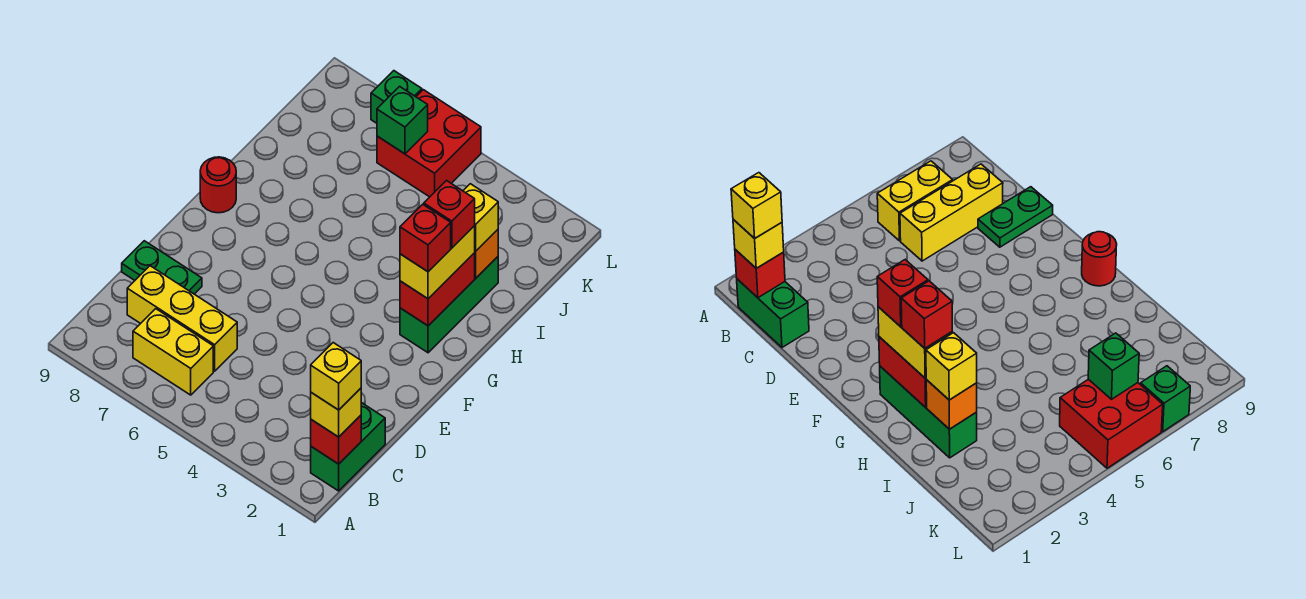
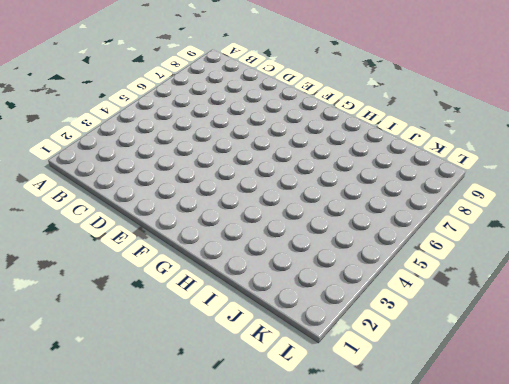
none -> green brick B1:C1 level 1
none -> yellow brick B6:B7 level 1
none -> yellow brick C6:C8 level 1

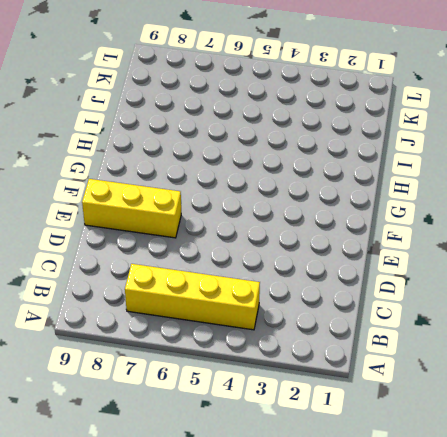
yellow brick B4:B7 level 1 -> yellow brick B6:B7 level 1
yellow brick E7:E9 level 1 -> yellow brick C6:C8 level 1
none -> green brick B1:C1 level 1
none -> green plate D8:D9 level 1
none -> green brick G2:I2 level 1

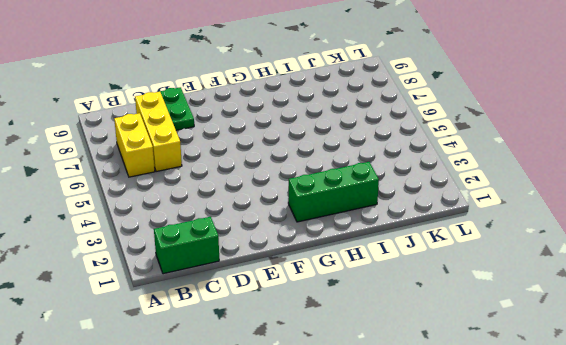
none -> red round brick G9 level 1
none -> red brick K5:L6 level 1
none -> green brick L7 level 1

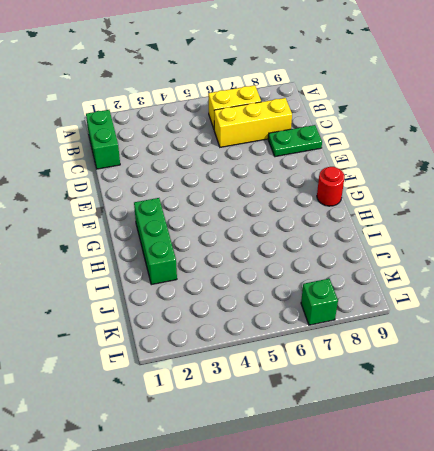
none -> red brick K5:L6 level 1
none -> red brick B1 level 2
none -> red brick G2:H2 level 2

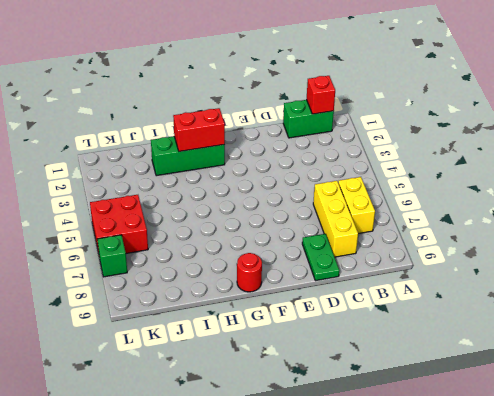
none -> orange brick I2 level 2
none -> green brick K6 level 2
none -> yellow brick B1 level 3

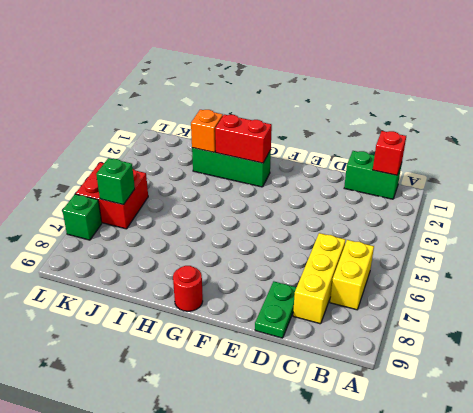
none -> yellow brick B1 level 3
none -> yellow brick G2:H2 level 3
none -> yellow brick I2 level 3

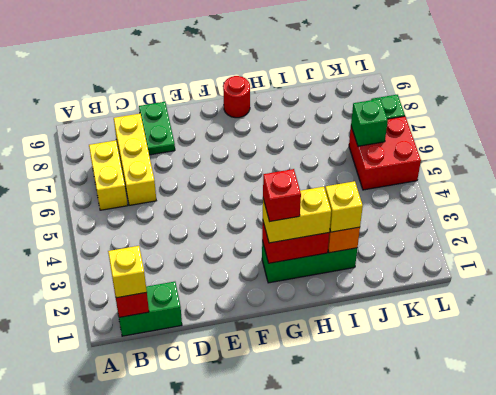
none -> yellow brick B1 level 4
none -> red brick H2 level 4

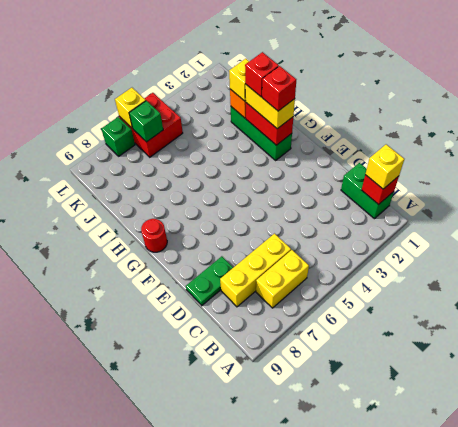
yellow brick L6 level 2 -> yellow brick B1 level 4

